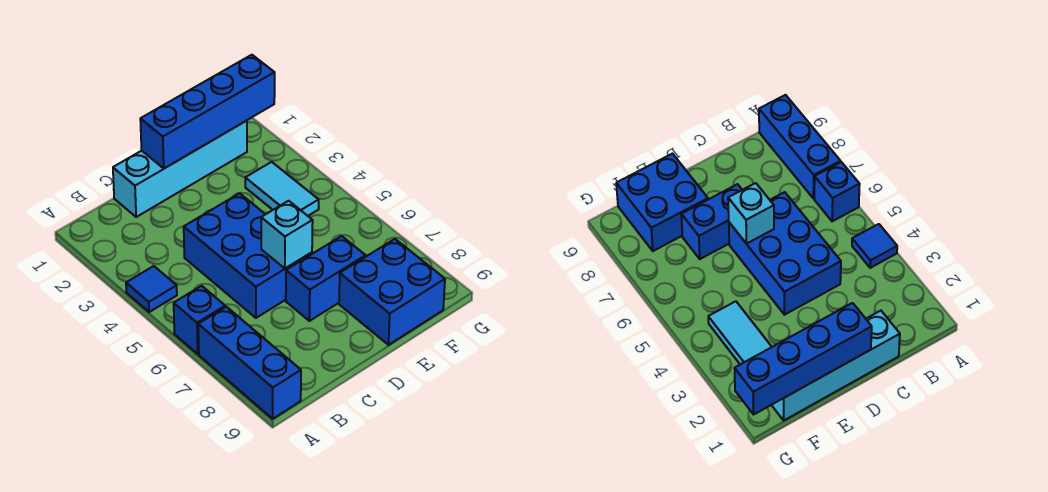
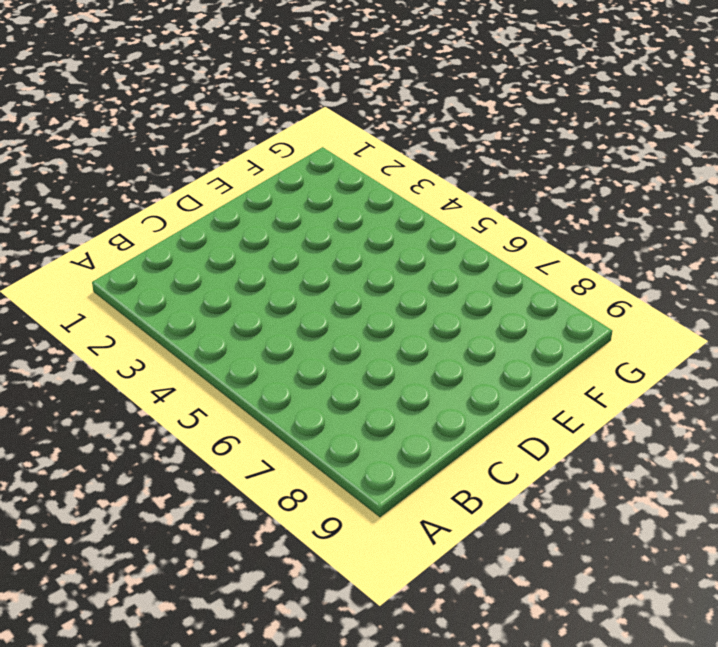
none -> blue tile A4 level 1
none -> blue brick A6 level 1

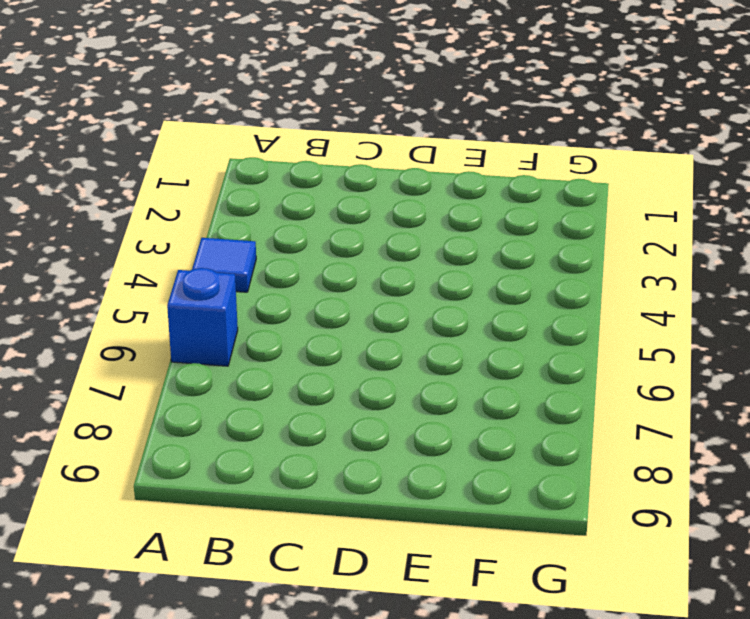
none -> blue brick A7:A9 level 1
none -> cyan brick C1:F1 level 1

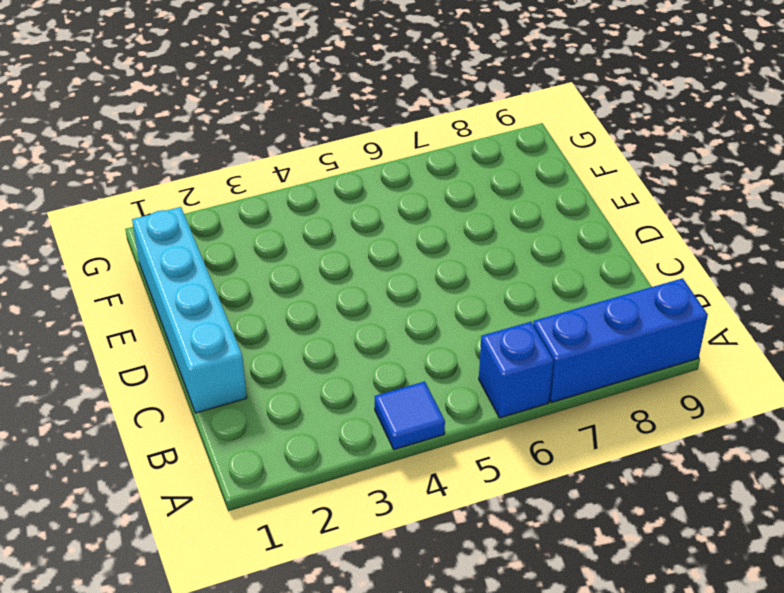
none -> blue brick C4:D6 level 1
none -> blue brick D7:E7 level 1

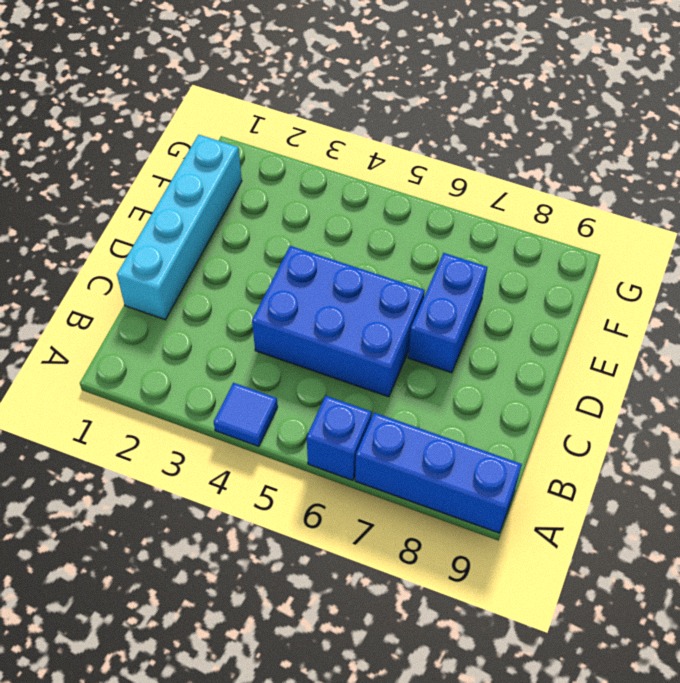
none -> blue brick E8:F9 level 1
none -> cyan tile F3:F4 level 1

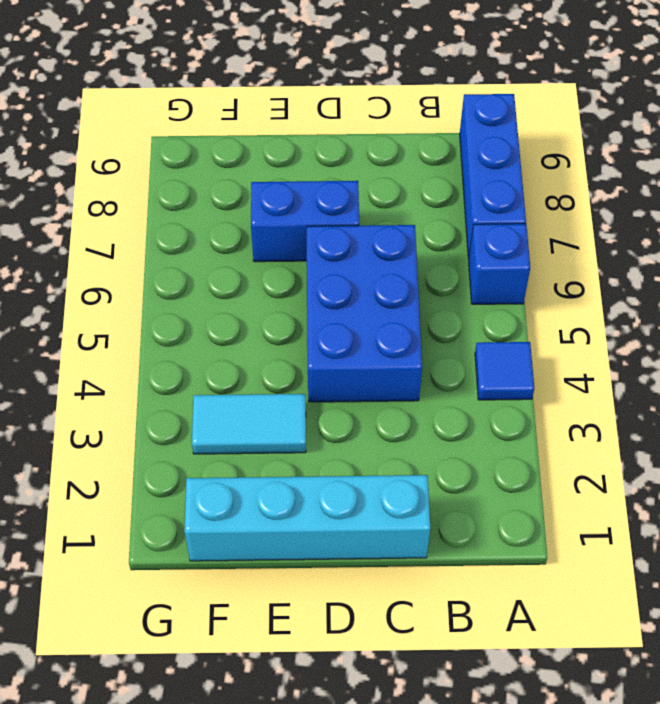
cyan tile E3:F3 level 1 -> cyan tile F3:F4 level 1
none -> blue brick E8:F9 level 1
none -> blue brick D1:G1 level 2

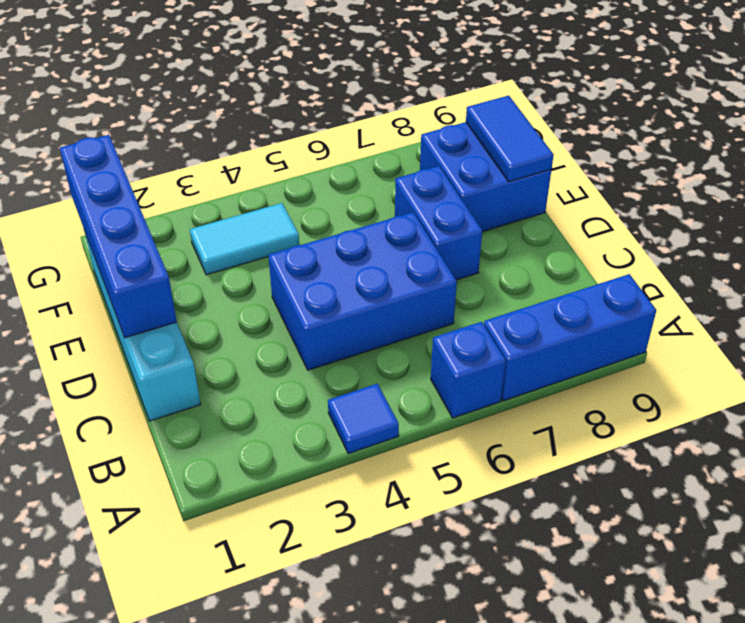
blue tile E9:F9 level 2 -> none
none -> cyan brick D6 level 2

